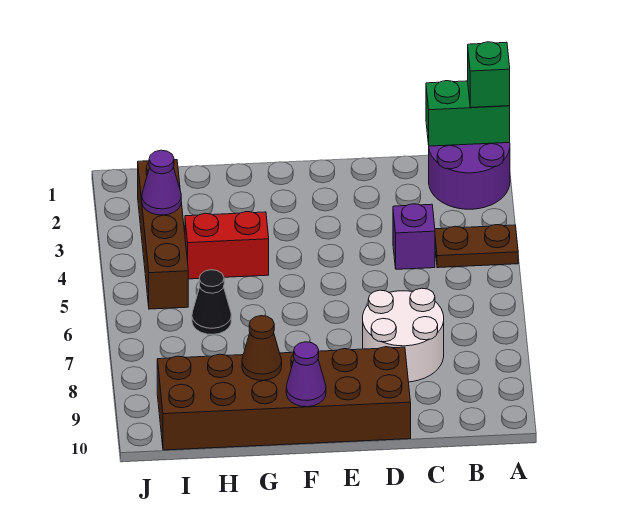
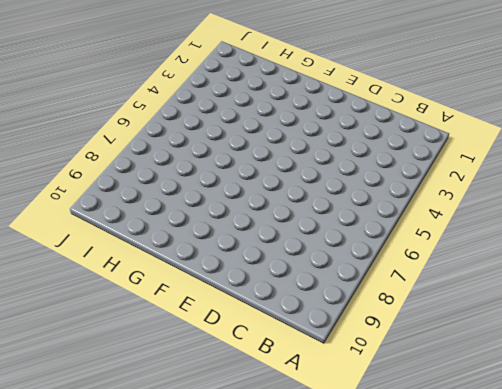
none -> purple round brick A1:B2 level 1
none -> brown plate A4:B4 level 1
none -> purple brick C4 level 1

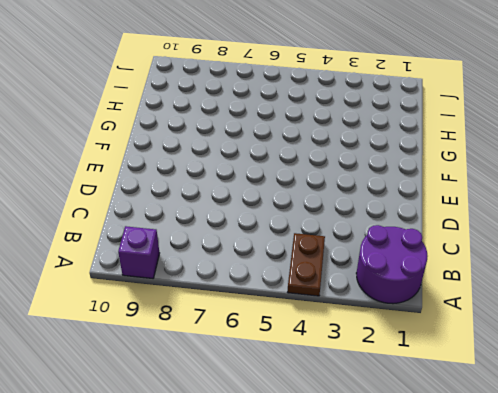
purple brick A9 level 1 -> purple brick C4 level 1
none -> white round brick C7:D8 level 1
none -> brown brick D9:I10 level 1
none -> red brick G4:H4 level 1

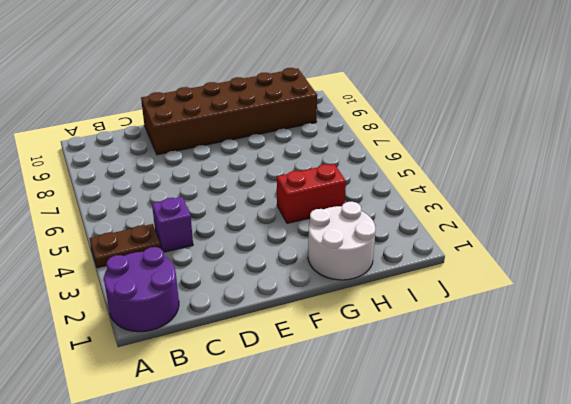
white round brick G1:H2 level 1 -> white round brick C7:D8 level 1
none -> black cone H6 level 1
none -> brown brick I2:I5 level 1
none -> green brick A1:B1 level 2

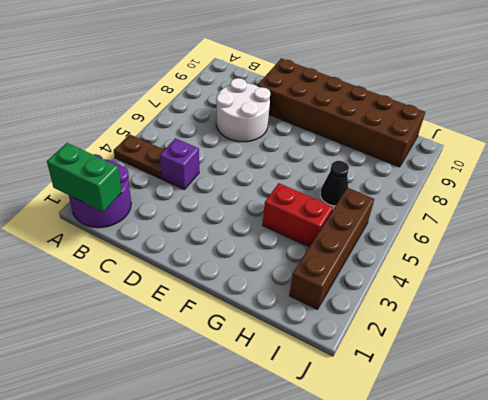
none -> purple cone F10 level 2
none -> brown cone G9 level 2
none -> purple cone I3 level 2

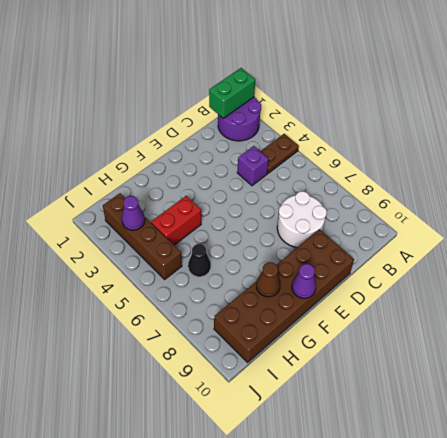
none -> green brick A1 level 3

